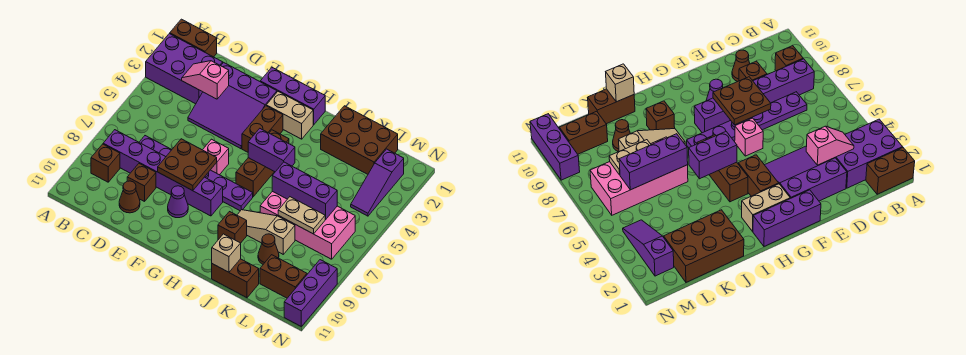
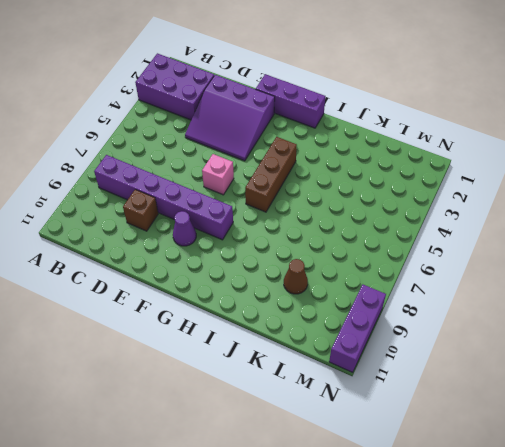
none -> brown brick A1:B1 level 1
none -> brown brick B9 level 1
none -> purple plate C7:H7 level 1

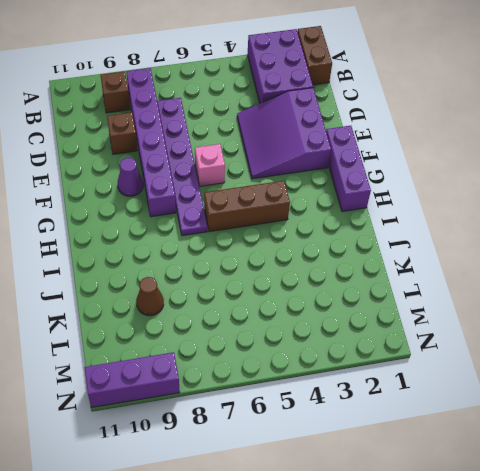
none -> brown cone D10 level 1
none -> tan brick G2:H2 level 1
none -> brown brick G3:G4 level 1

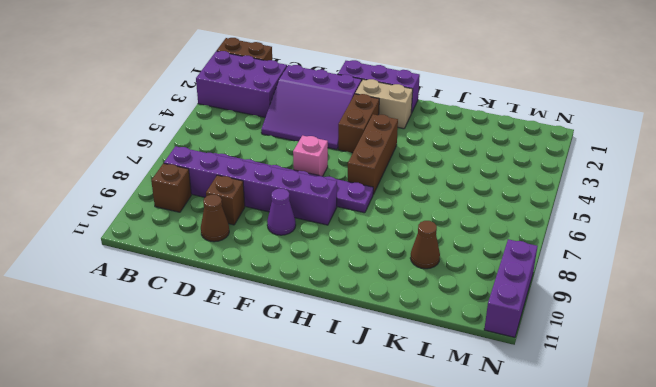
none -> tan slope I8:K8 level 1 top K
none -> brown brick I9 level 1
none -> brown brick J1:L2 level 1

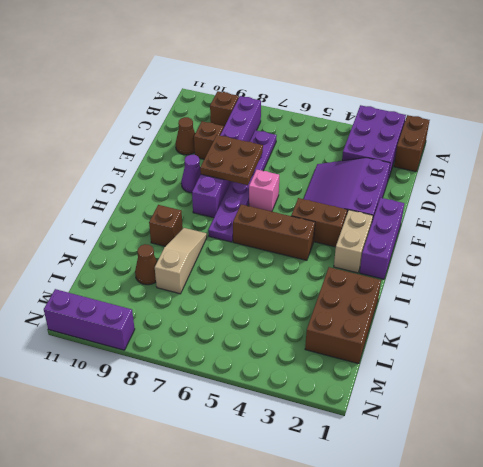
none -> pink brick J6:M7 level 1
none -> brown brick J11:K11 level 1
none -> brown brick L10:M10 level 1

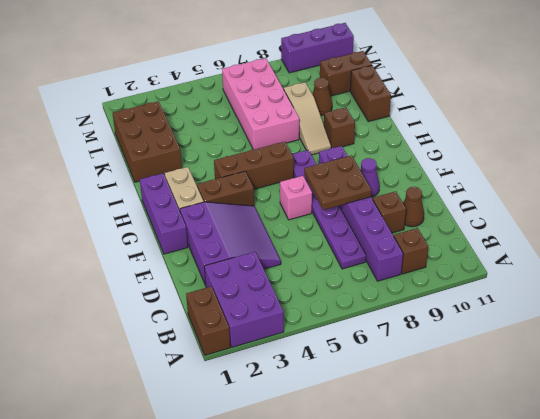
brown brick L10:L11 level 1 -> brown brick L10:M10 level 1
none -> purple slope M2:M4 level 1 top 2
none -> pink slope C3:D3 level 2 top D
none -> purple brick H5:I5 level 2

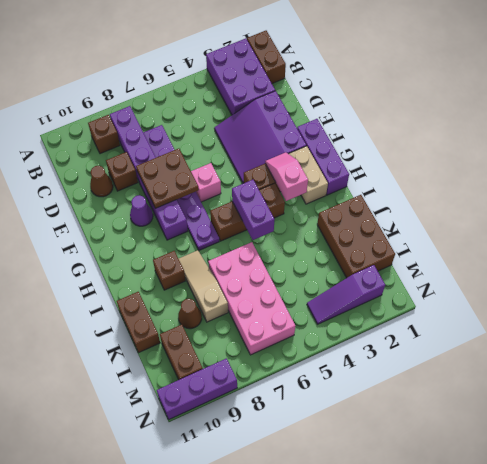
pink slope G3:H3 level 2 top H -> pink slope C3:D3 level 2 top D
none -> purple brick J6:L6 level 2
none -> tan brick J11 level 2
none -> tan plate K7:L7 level 2

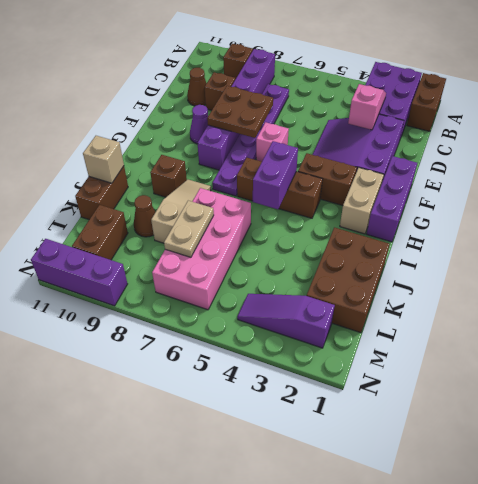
none -> purple brick J6:L6 level 2

